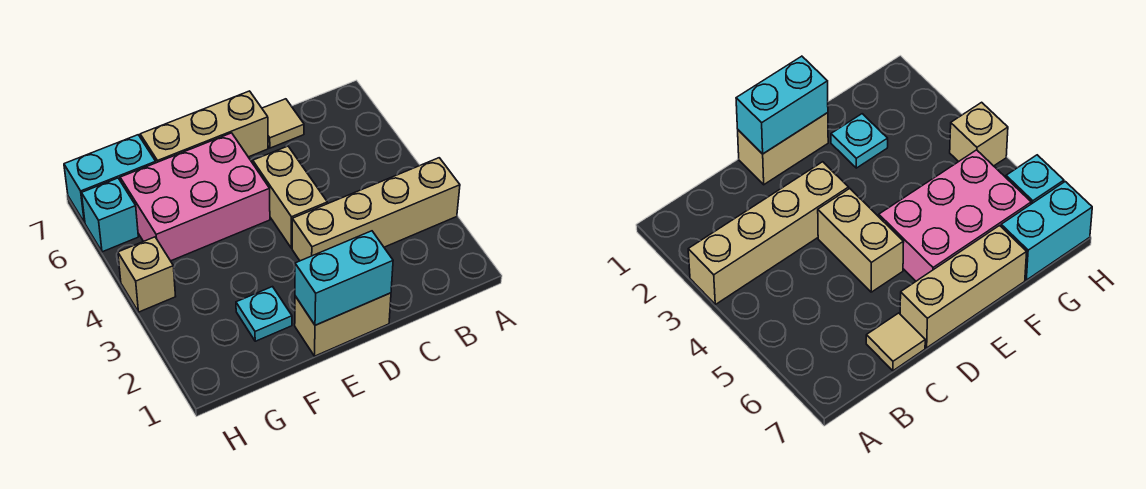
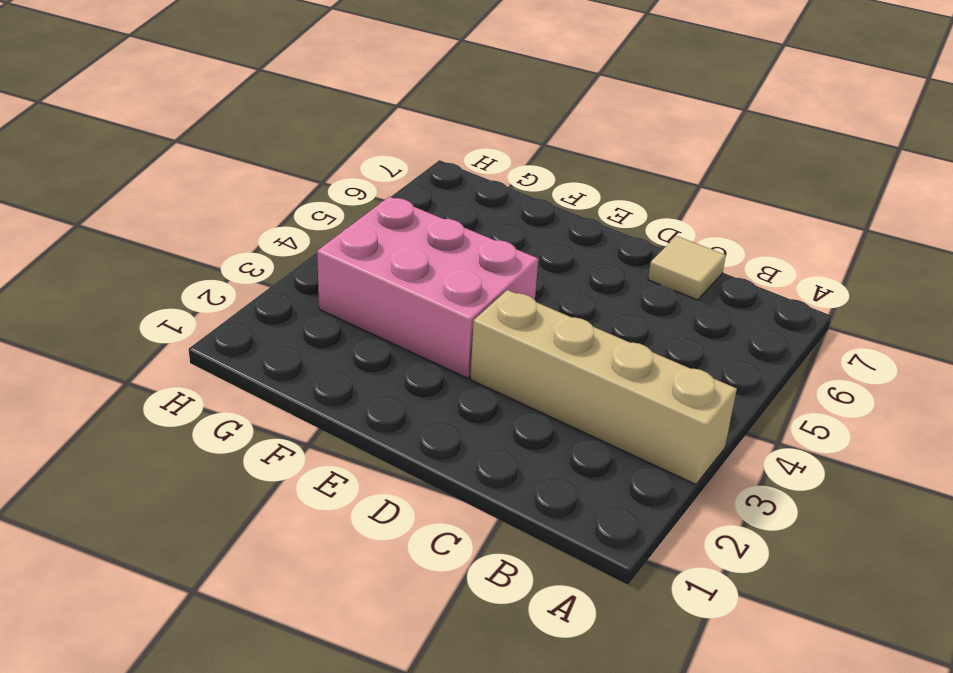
pink brick E3:G4 level 1 -> pink brick E5:G6 level 1
none -> tan brick D1:E1 level 1
none -> tan brick D4:D5 level 1

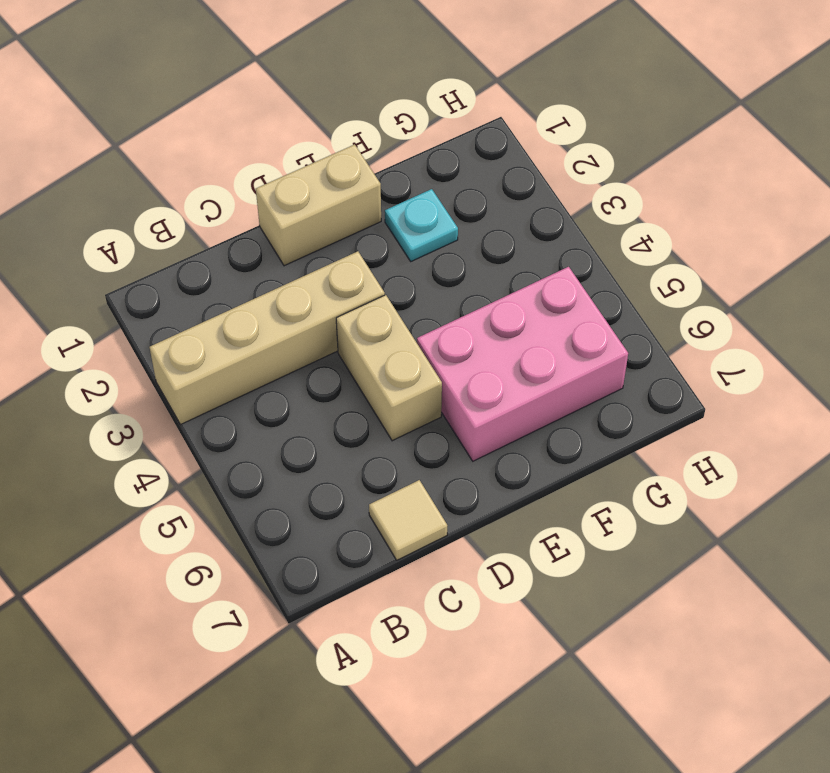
none -> tan brick D7:F7 level 1
none -> cyan brick G7:H7 level 1

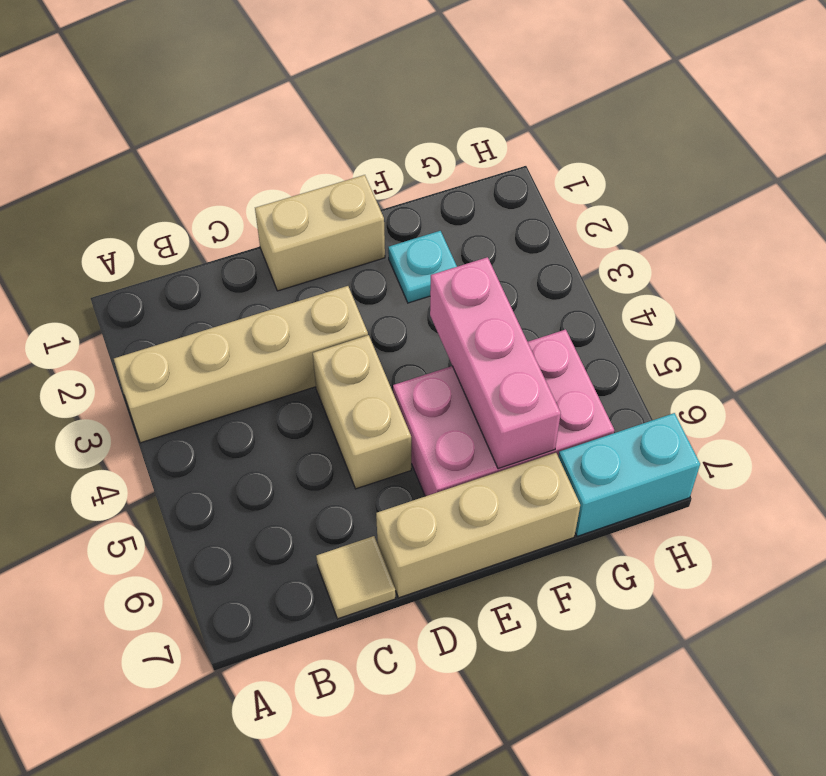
pink brick F4:F6 level 2 -> none
none -> tan brick H4 level 1
none -> cyan brick H6 level 1

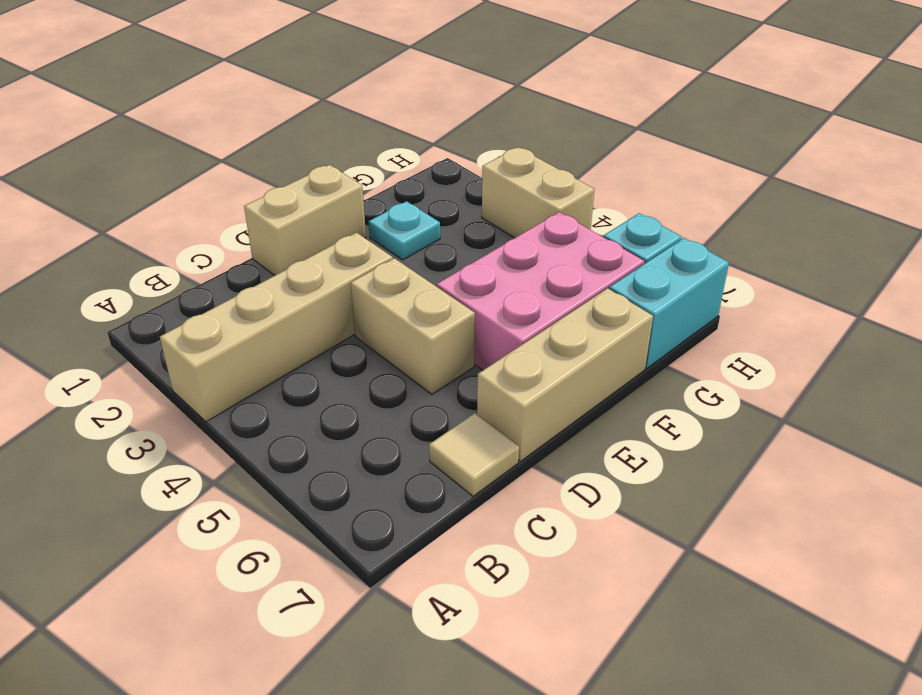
tan brick H3:H4 level 1 -> tan brick H4 level 1
none -> cyan brick D1:E1 level 2

